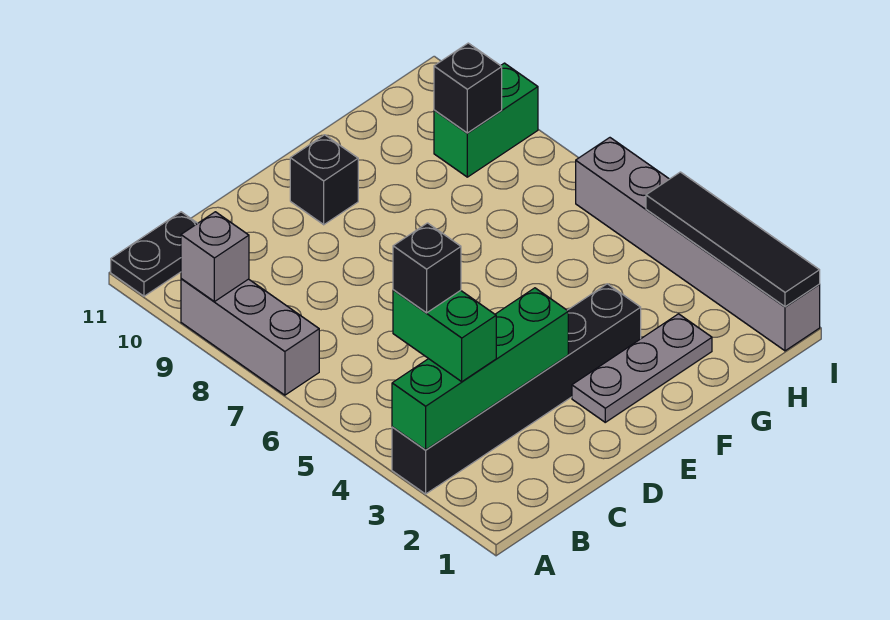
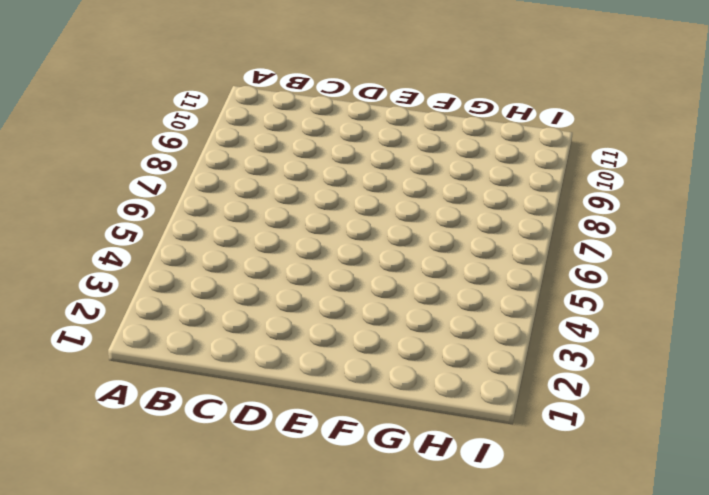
none -> black brick A3:F3 level 1
none -> grey brick A7:A9 level 1
none -> black plate A11:B11 level 1

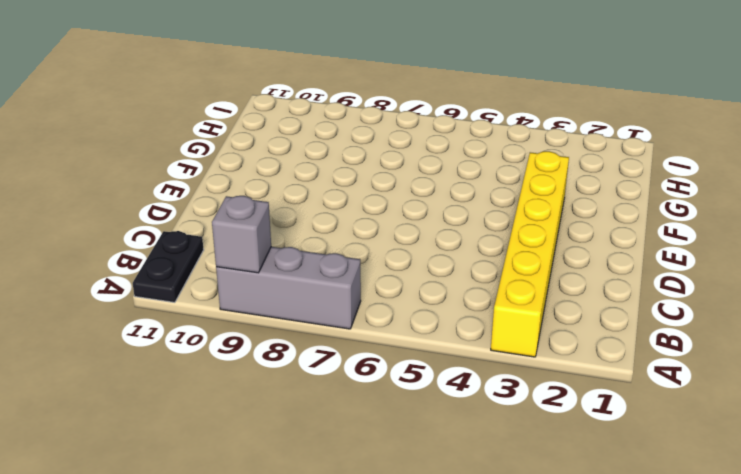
yellow brick A3:F3 level 1 -> black brick A3:F3 level 1
none -> grey plate E2:G2 level 1
none -> black brick E10 level 1
none -> green brick H9:I9 level 1

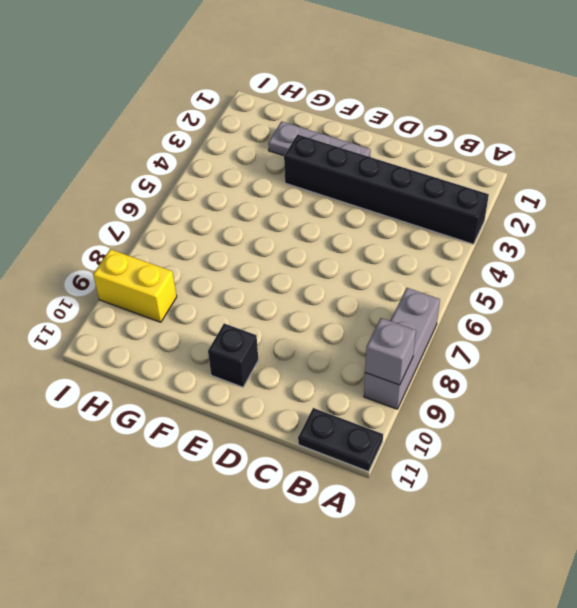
yellow brick H9:I9 level 1 -> green brick H9:I9 level 1
none -> grey brick I1:I6 level 1
none -> green brick A3:D3 level 2
none -> black brick H9 level 2

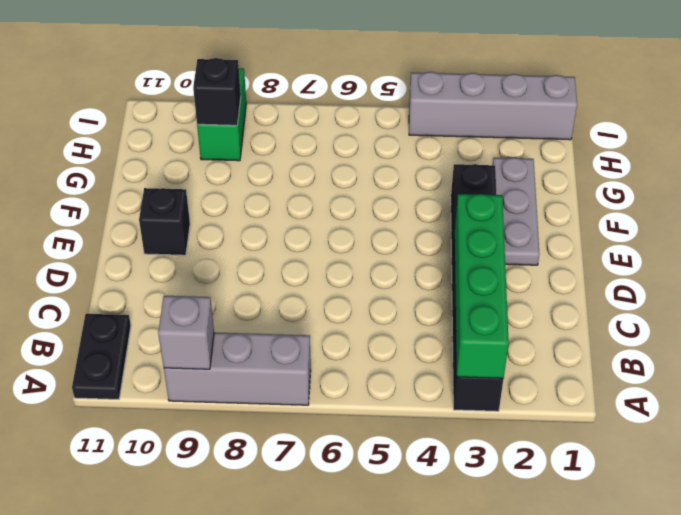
grey brick I1:I4 level 1 -> grey brick I1:I6 level 1
none -> black tile I1:I4 level 2
none -> green brick B3:B4 level 3
none -> black brick B4 level 4

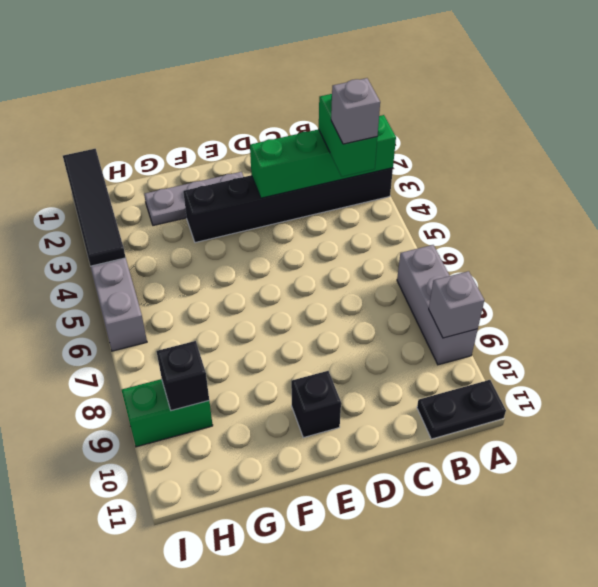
grey brick B4 level 4 -> black brick B4 level 4

